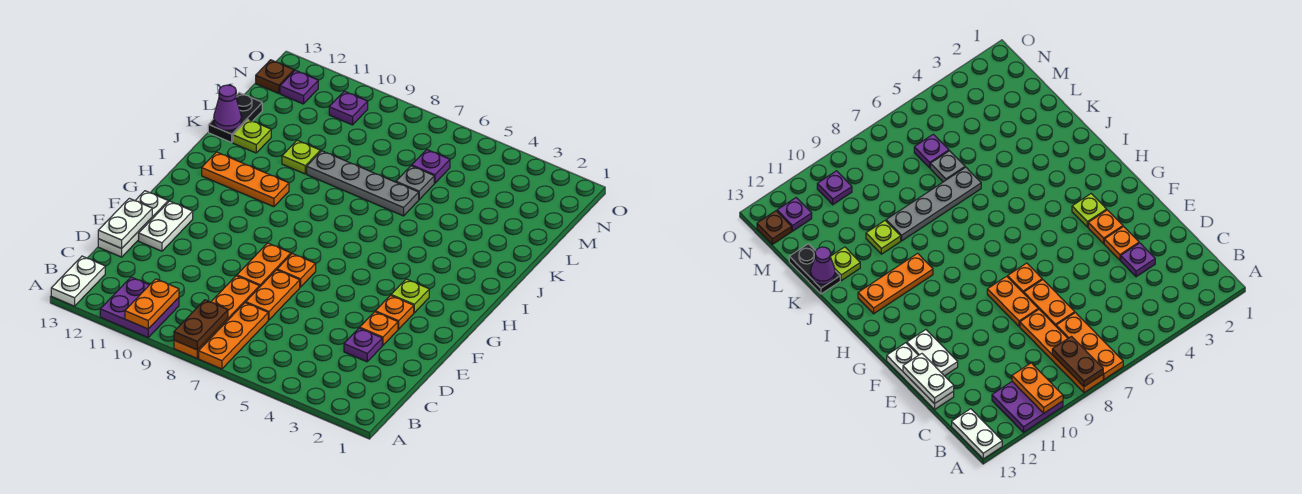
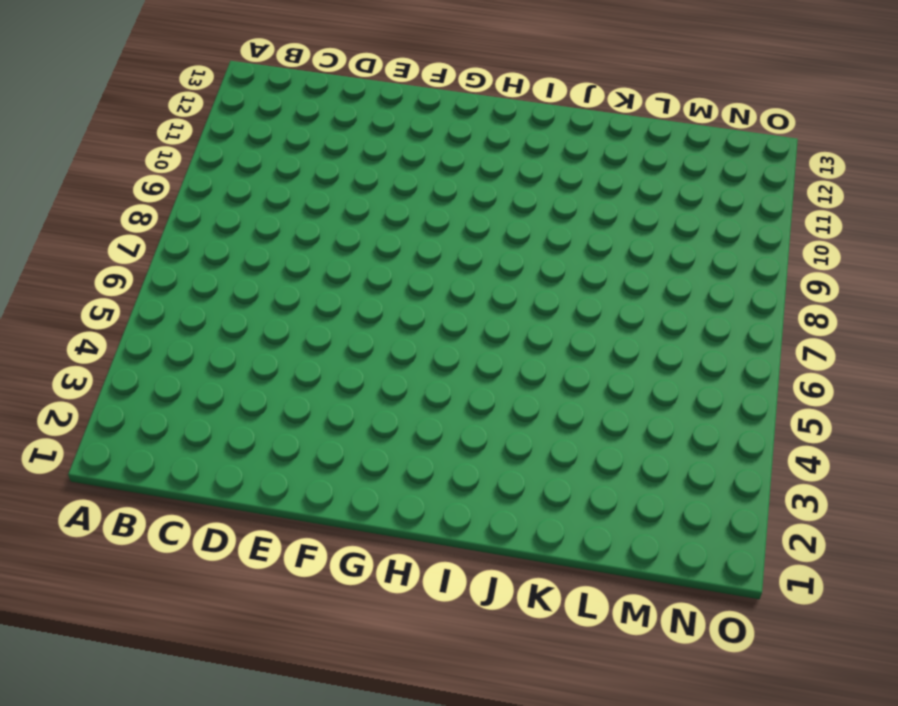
none -> orange plate A7:C7 level 1
none -> orange plate A8:D8 level 1
none -> purple plate A10:B11 level 1

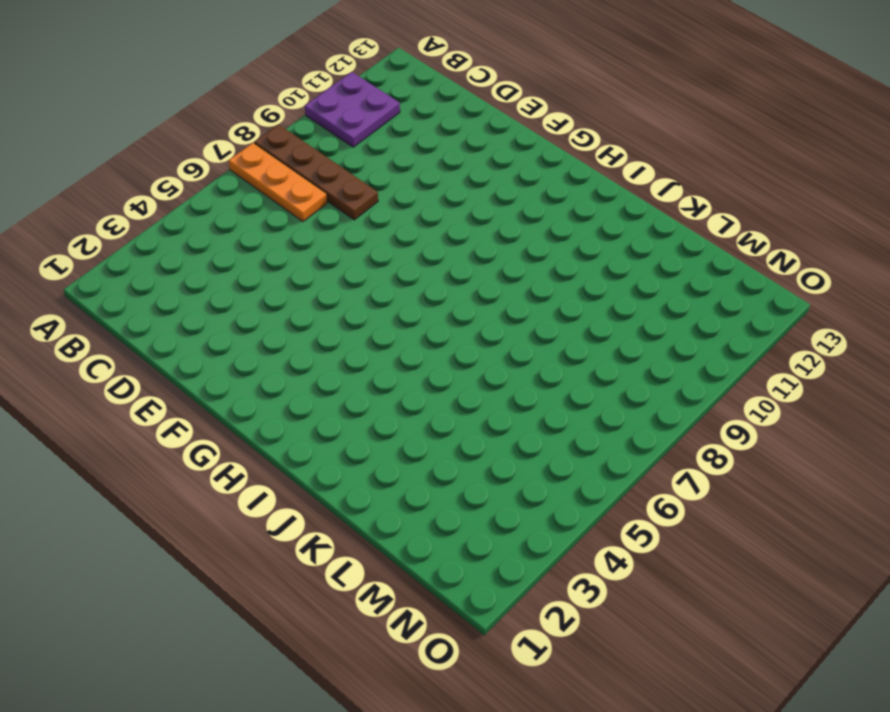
brown plate A8:D8 level 1 -> orange plate A8:D8 level 1
none -> white plate A13:B13 level 1
none -> purple plate D3 level 1
none -> orange plate D7:E7 level 1

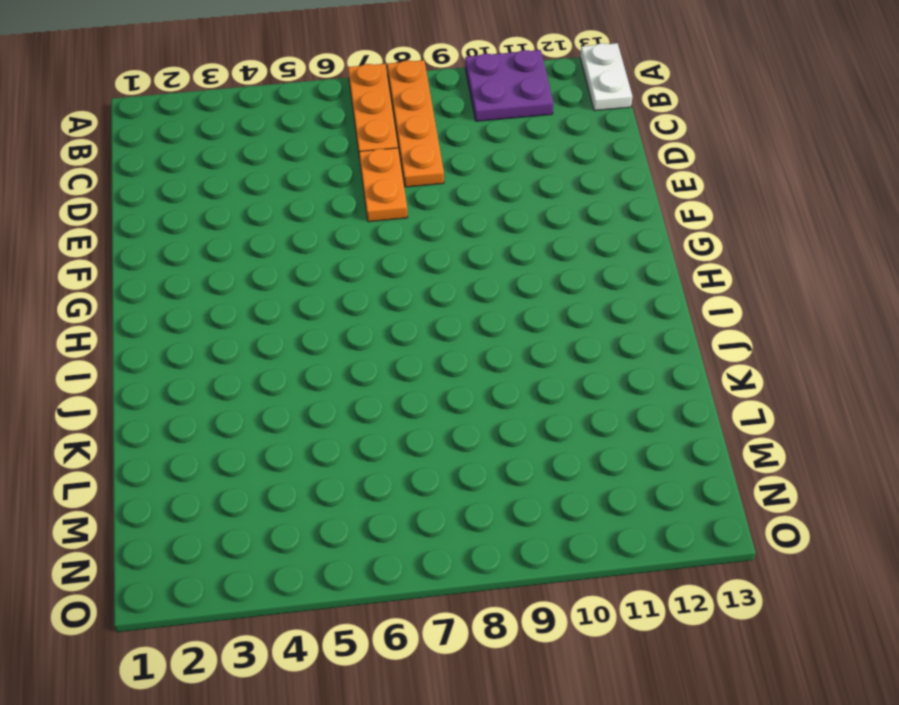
none -> purple plate D3 level 1
none -> white plate D13:F13 level 1
none -> orange plate E3 level 1

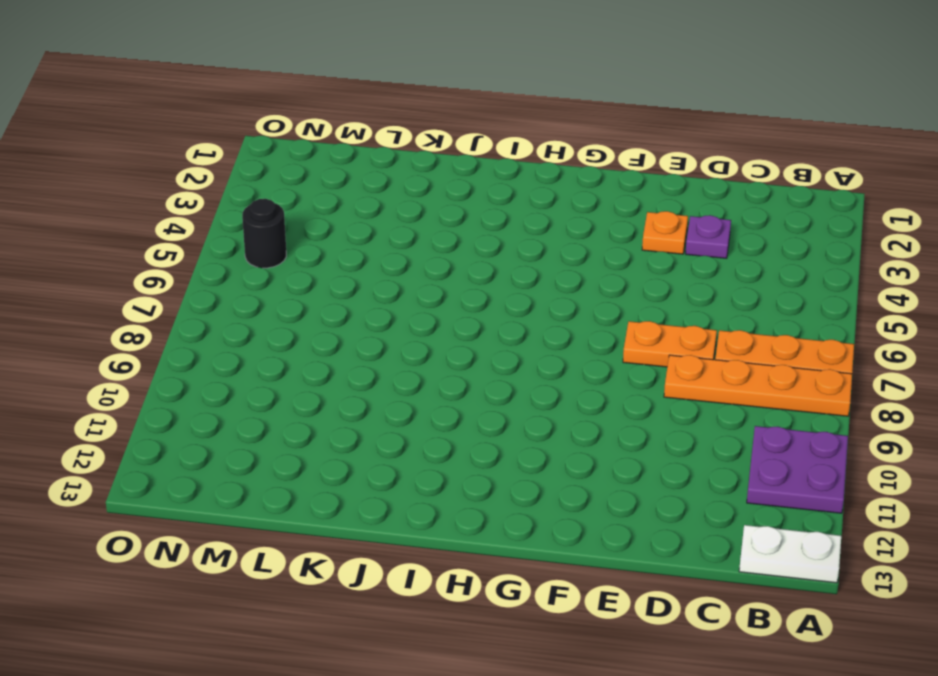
black round brick N5 level 1 -> none
none -> white plate D13:F13 level 1
none -> orange plate E8:F8 level 1
none -> white plate E12:F12 level 1

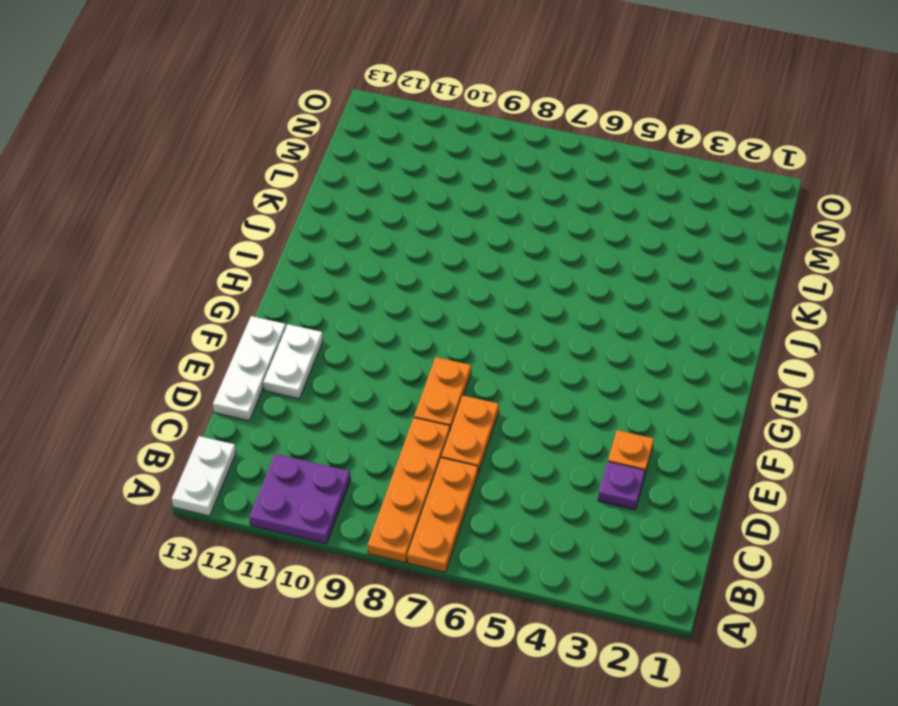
none -> orange plate F3 level 1
none -> orange plate F7 level 1
none -> lime plate G3 level 1

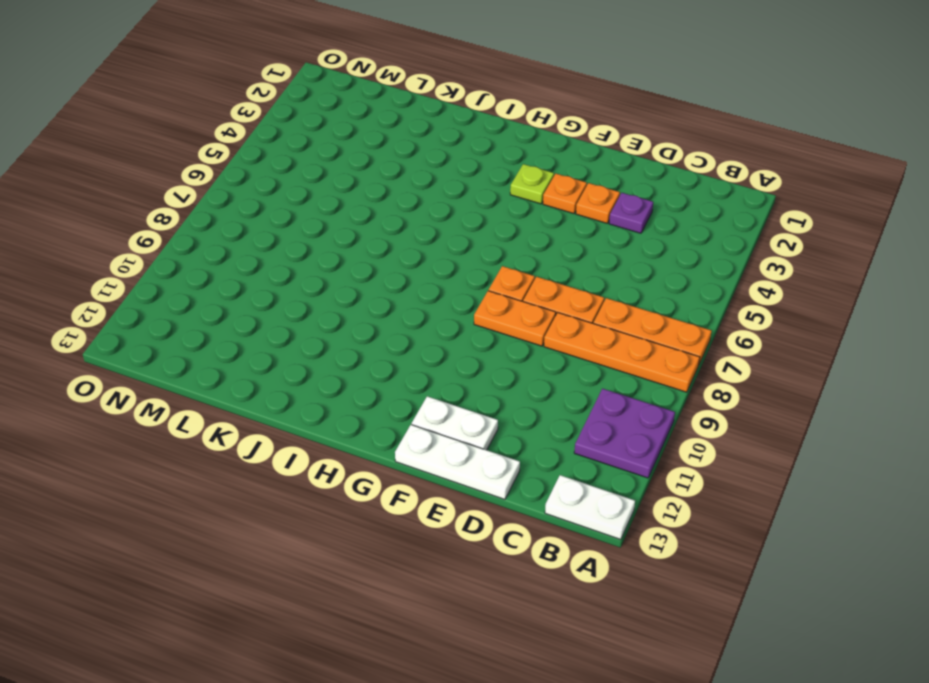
none -> orange plate I10:I12 level 1
none -> grey plate K6:K9 level 1
none -> lime plate K10 level 1

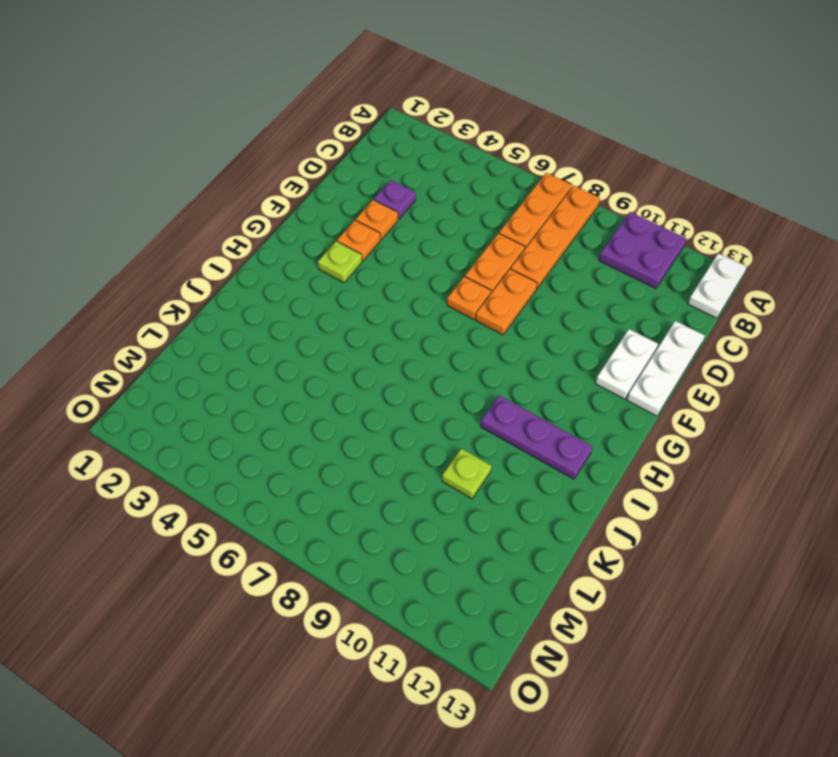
purple plate I10:I12 level 1 -> orange plate I10:I12 level 1
none -> grey plate K6:K9 level 1
none -> lime plate K12 level 1
none -> black plate K13:L13 level 1

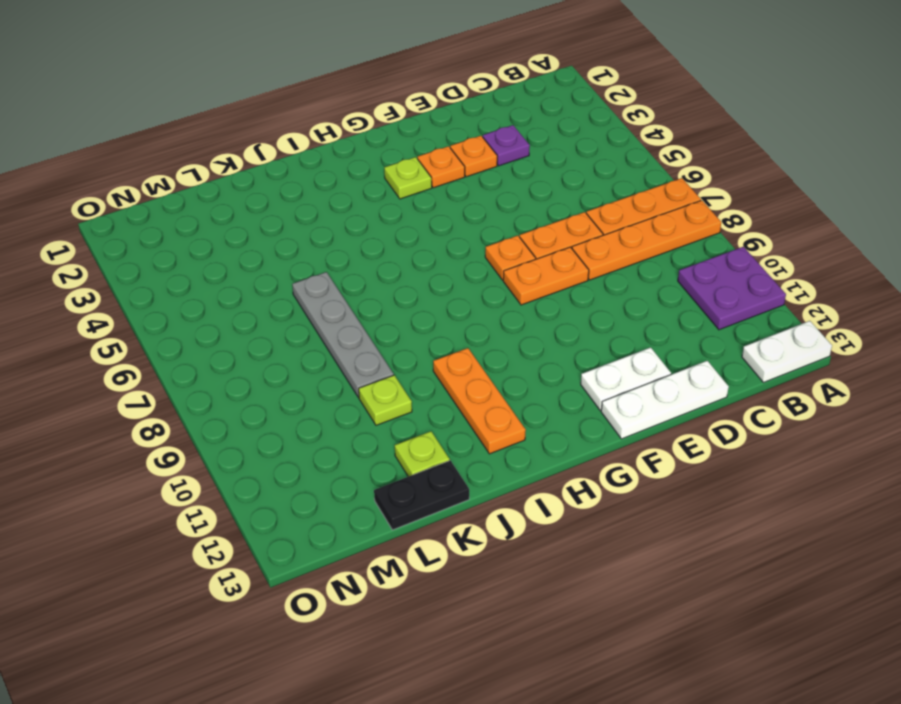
none -> grey plate L6 level 1
none -> purple plate M6 level 1
none -> purple plate N10 level 1

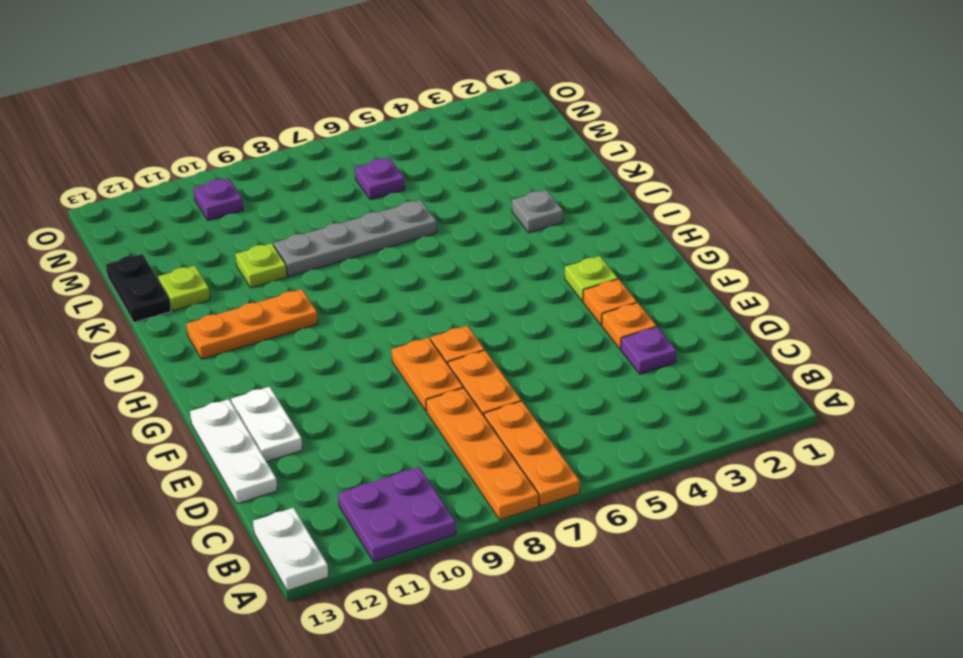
grey plate J3 level 1 -> grey plate L6 level 1
none -> purple plate N12 level 1
none -> brown plate N13 level 1
none -> brown plate A8:B8 level 2

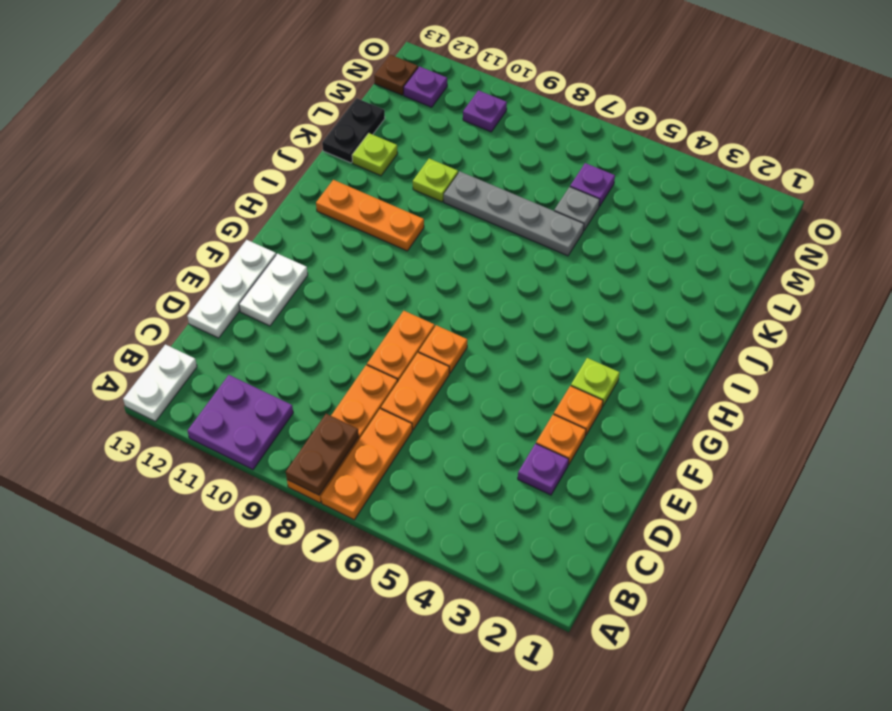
none -> orange plate A10:B10 level 2
none -> white plate D13:E13 level 2
none -> purple cone K13 level 2

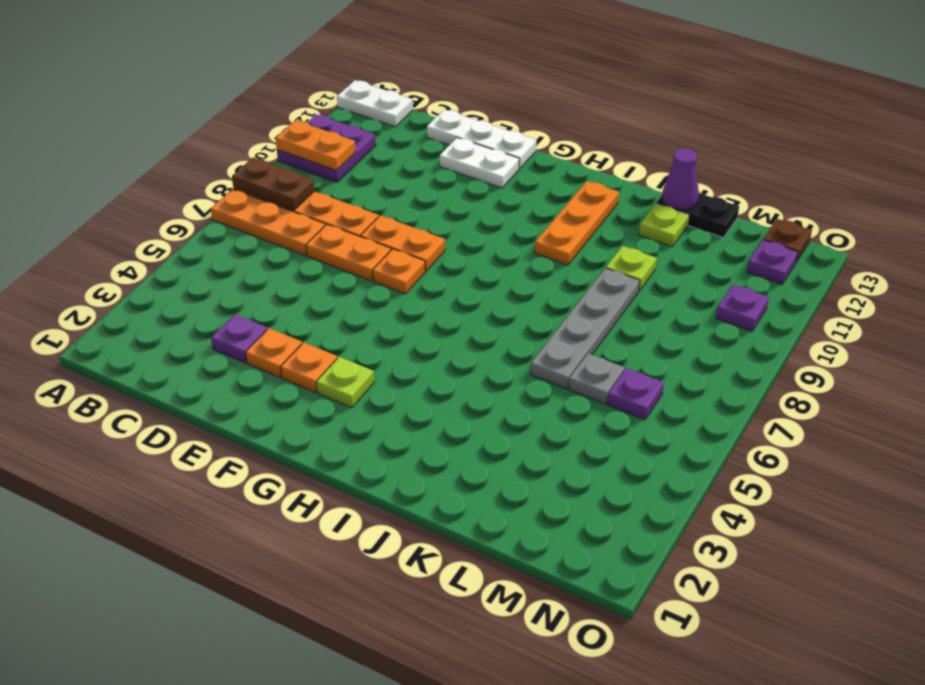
none -> white plate D13:E13 level 2

